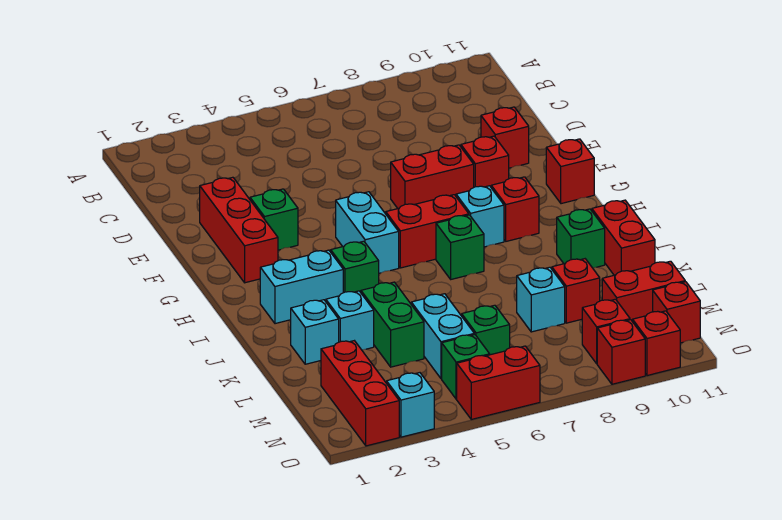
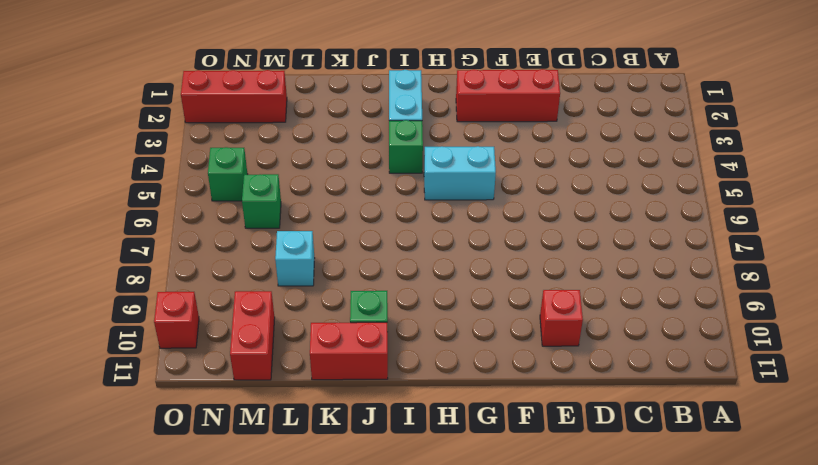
none -> green brick F3 level 1
none -> red brick F7:F8 level 1
none -> red brick F9 level 1
none -> red brick G11 level 1

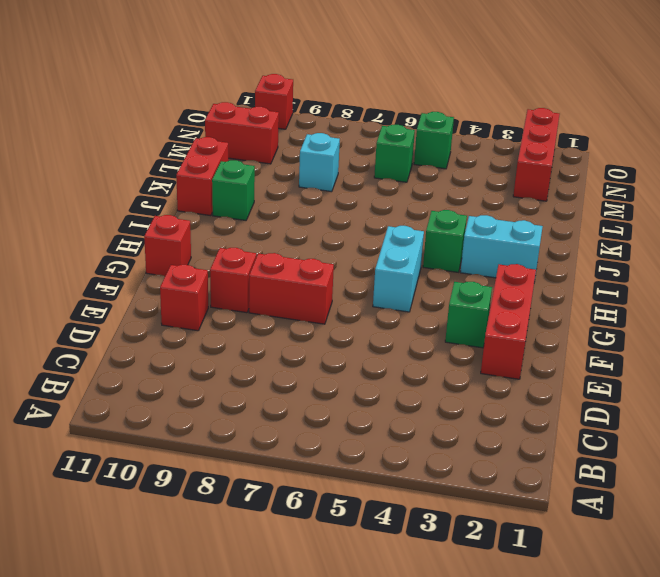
none -> red brick H6:H7 level 1
none -> cyan brick H8 level 1
none -> red brick H9 level 1
none -> green brick I7 level 1

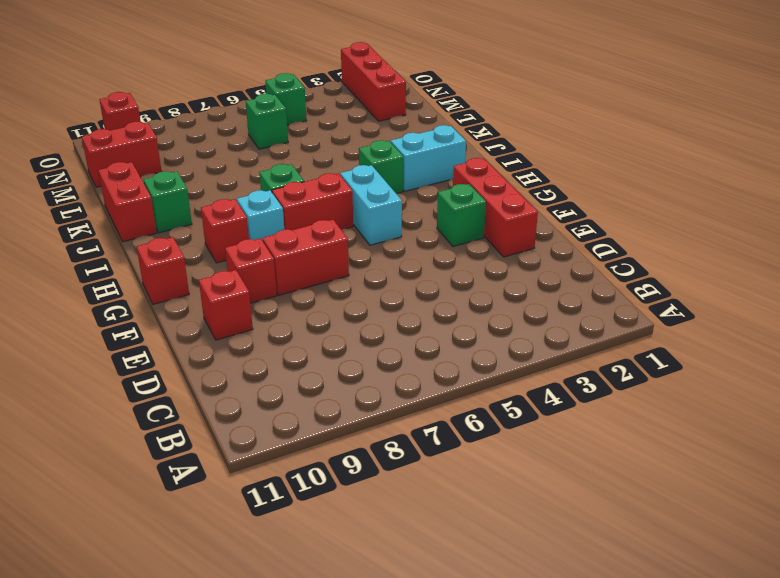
none -> cyan brick K2 level 1
none -> cyan brick K3 level 1
none -> green brick K4:L4 level 1
none -> cyan brick L5:M5 level 1

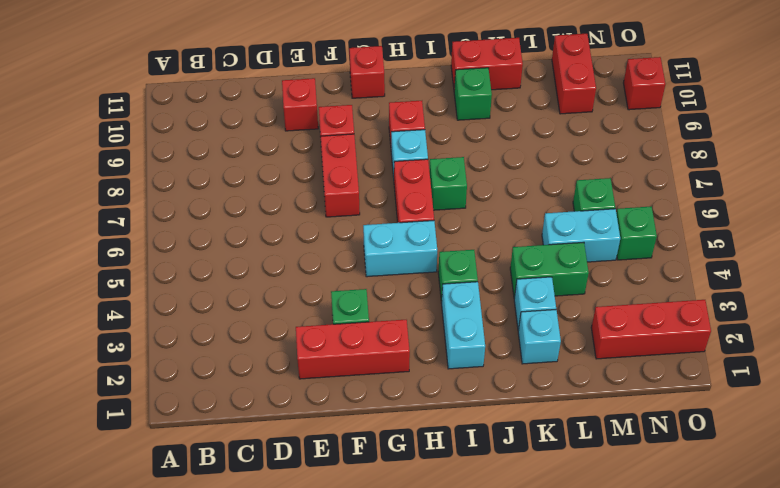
none -> cyan brick L8 level 1
none -> red brick L9 level 1
none -> red brick N9 level 1
none -> red brick N11 level 1

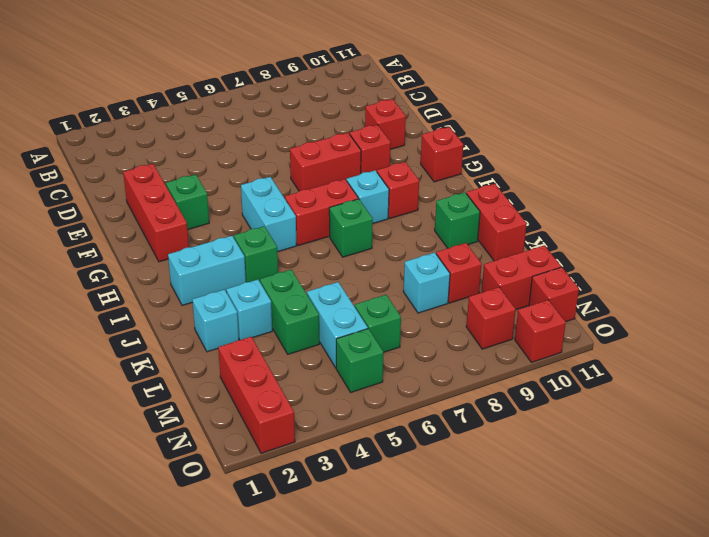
none -> cyan brick O3 level 1
none -> red brick O5:O6 level 1
none -> red brick O9 level 1

